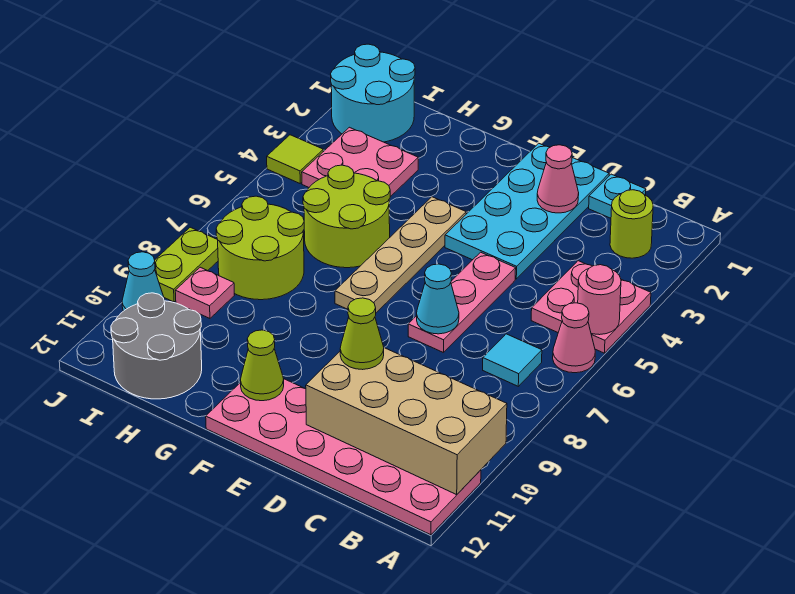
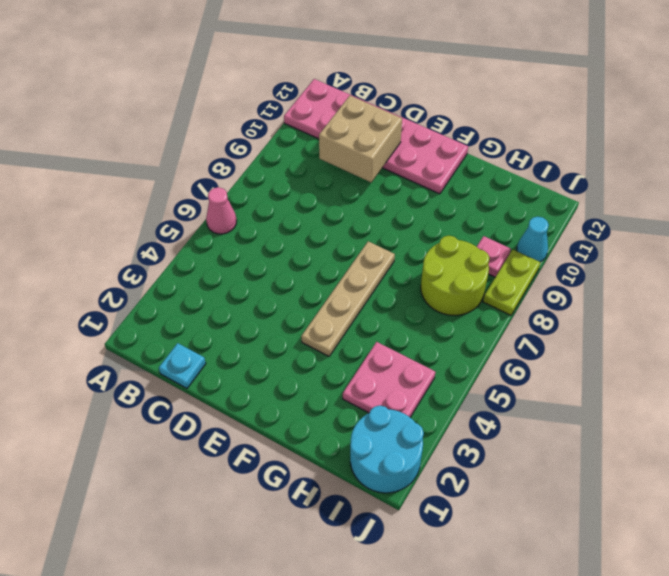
tan brick C10:D11 level 2 -> tan brick A10:D11 level 2
none -> pink plate A4:B5 level 1
none -> lime round brick B2 level 1
none -> cyan tile B7 level 1

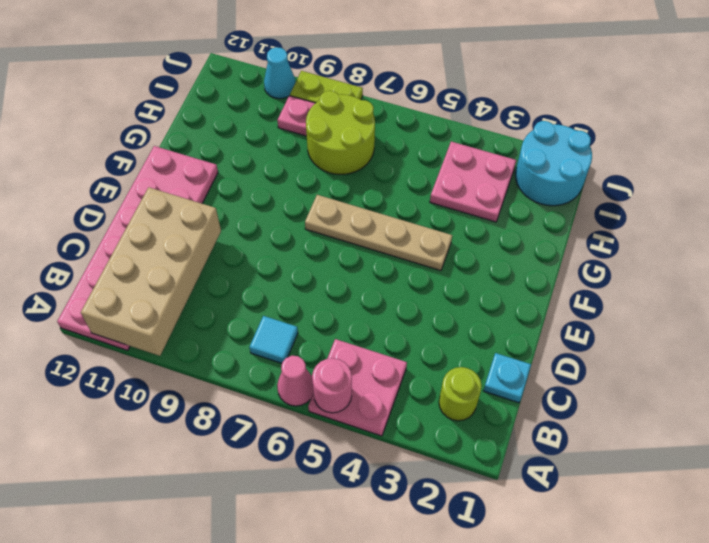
none -> cyan plate D1:E4 level 1
none -> pink plate D5:D7 level 1
none -> lime round brick G5:H6 level 1

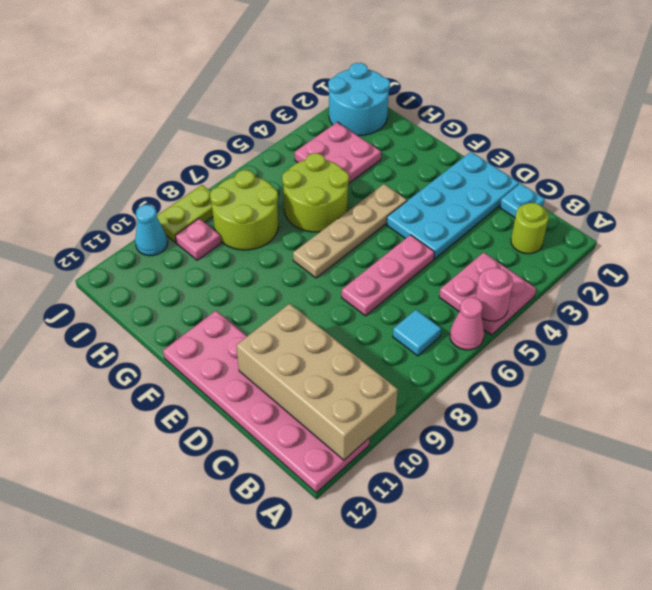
none -> grey round brick H11:I12 level 1
none -> lime tile J4 level 1
none -> pink cone D2 level 2

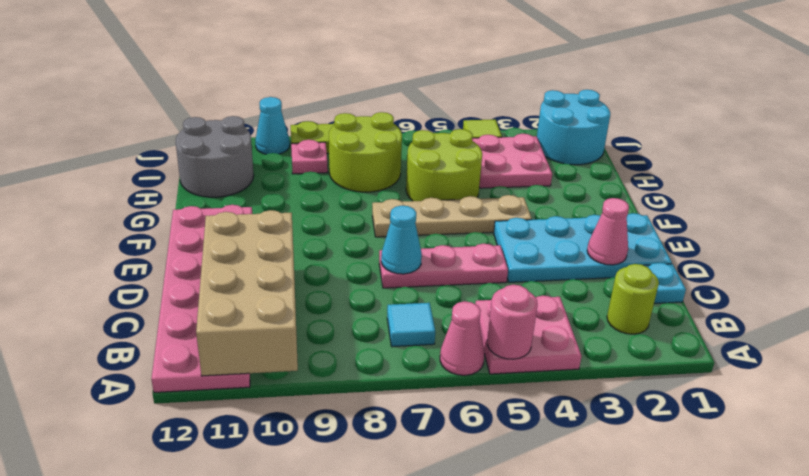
none -> lime cone F11 level 2
none -> lime cone D10 level 3

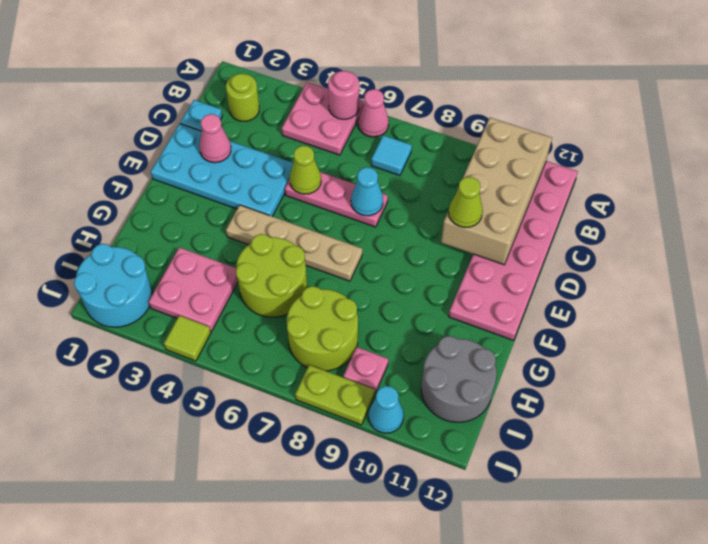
lime cone D5 level 2 -> lime cone F11 level 2

